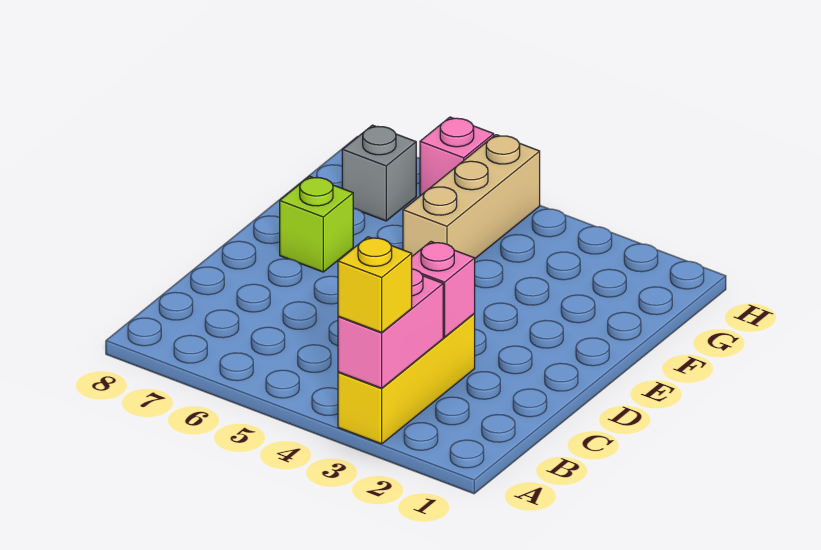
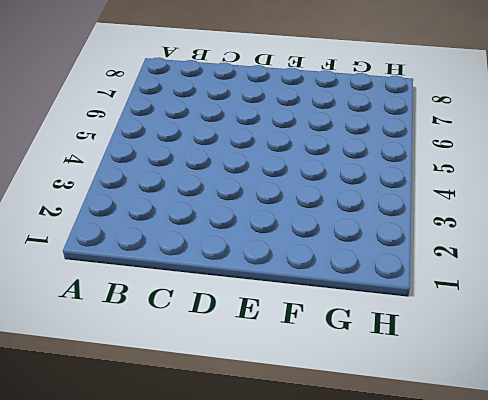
none -> yellow brick A3:C3 level 1
none -> lime brick E7 level 1

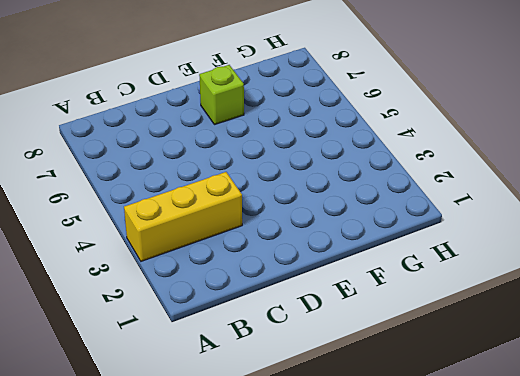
none -> tan brick F5:H5 level 1
none -> grey brick G7 level 1

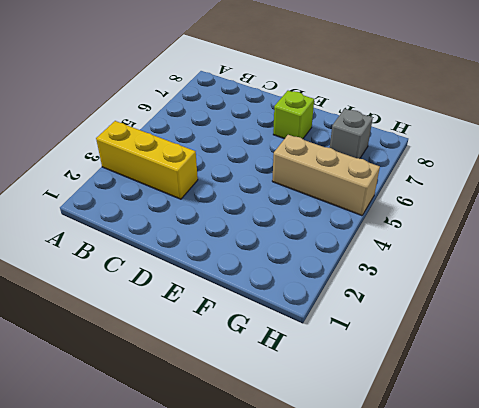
none -> pink brick H6 level 1
none -> pink brick A3:B3 level 2

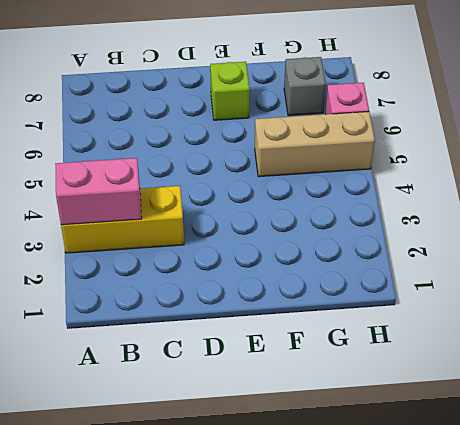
none -> pink brick C3 level 2
none -> yellow brick A3 level 3

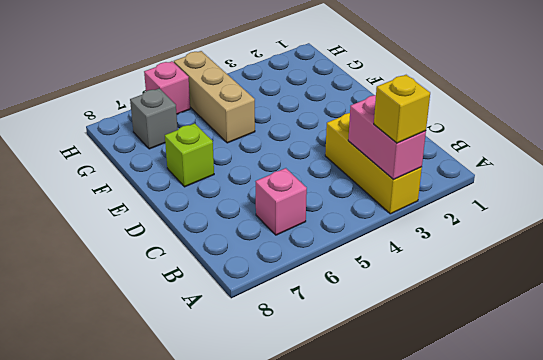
pink brick B6 level 1 -> pink brick C3 level 2

